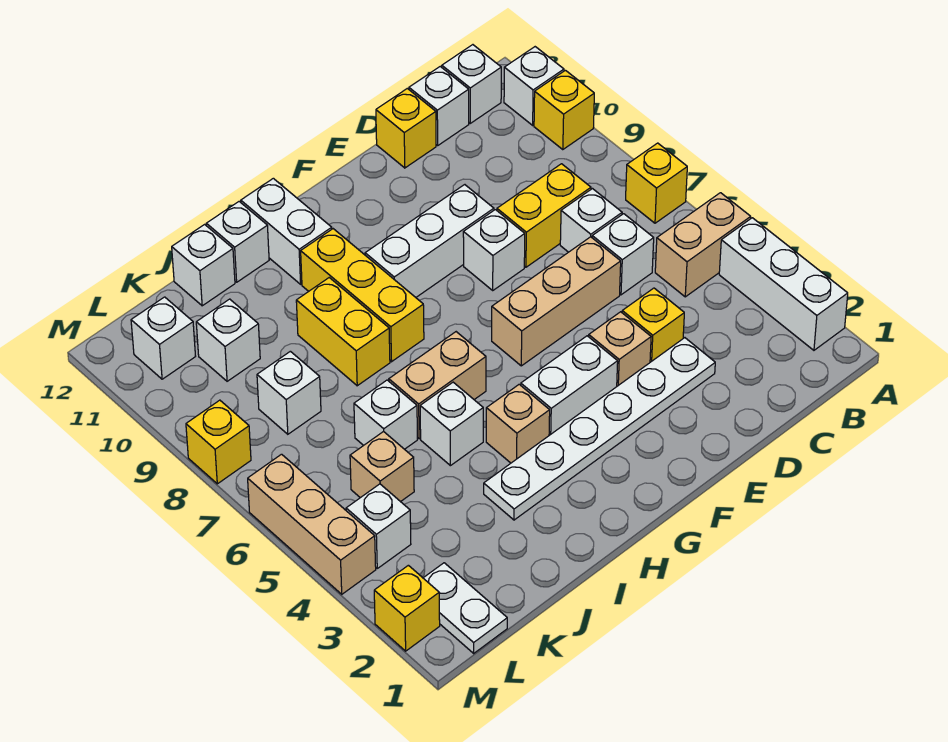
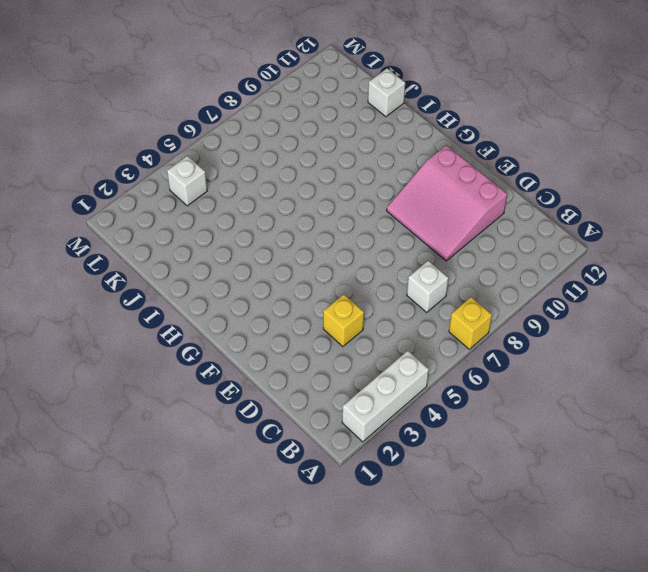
pink slope D9:F11 level 1 top 11 -> white brick E9:G9 level 1
none -> tan brick A5:B5 level 1
none -> yellow brick A10 level 1
none -> white brick A11 level 1
none -> white brick B12 level 1

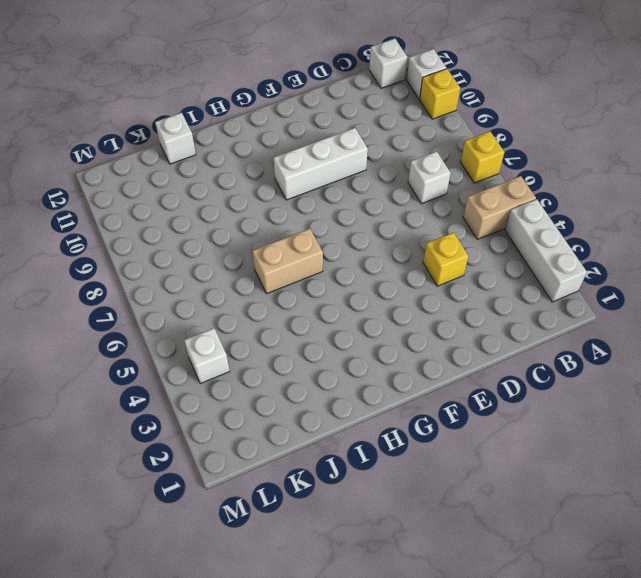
none -> white brick C6 level 1
none -> yellow brick C8:D8 level 1
none -> white brick C12 level 1
none -> white plate D3:I3 level 1

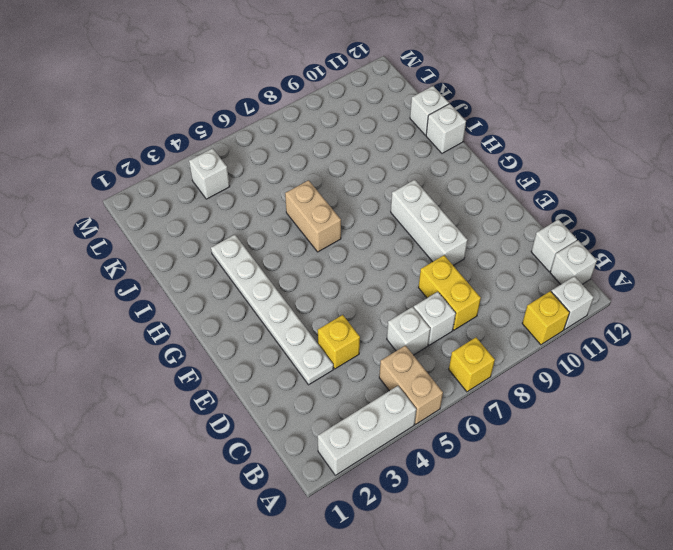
none -> tan brick D6:F6 level 1
none -> yellow brick D12 level 1
none -> tan brick E4 level 1
none -> white brick E8 level 1

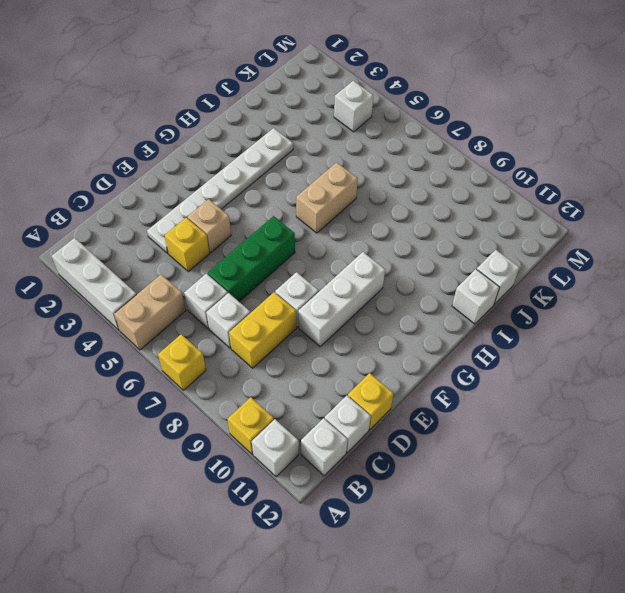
green brick D6:F6 level 1 -> tan brick D6:F6 level 1
none -> white brick F4:G4 level 1
none -> tan brick H4 level 1
none -> yellow brick H8:H10 level 1
none -> white brick H11:H12 level 1

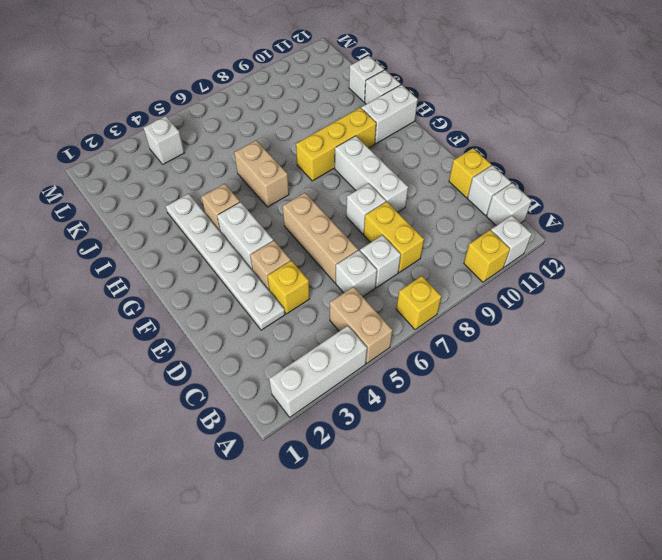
none -> white brick I5 level 1
none -> yellow brick I8:I9 level 1
none -> white brick J6 level 1
none -> tan brick K5 level 1

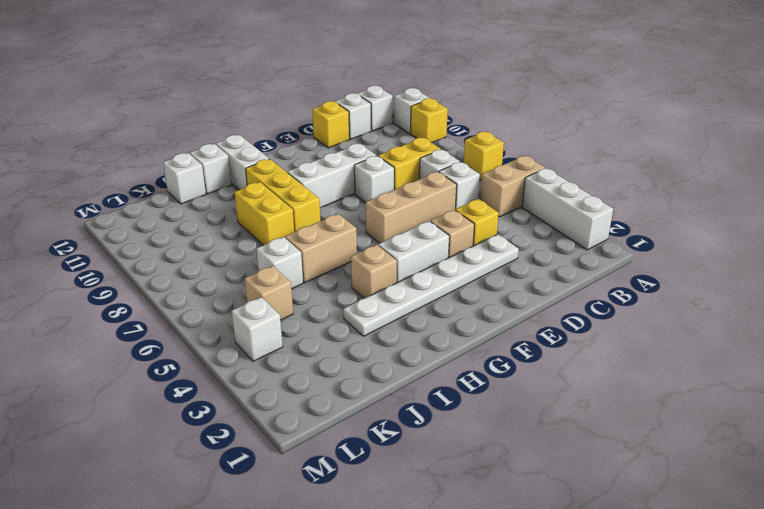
none -> white brick I5 level 1
none -> white brick K8 level 1
none -> white brick K10 level 1
none -> white plate L1:L2 level 1

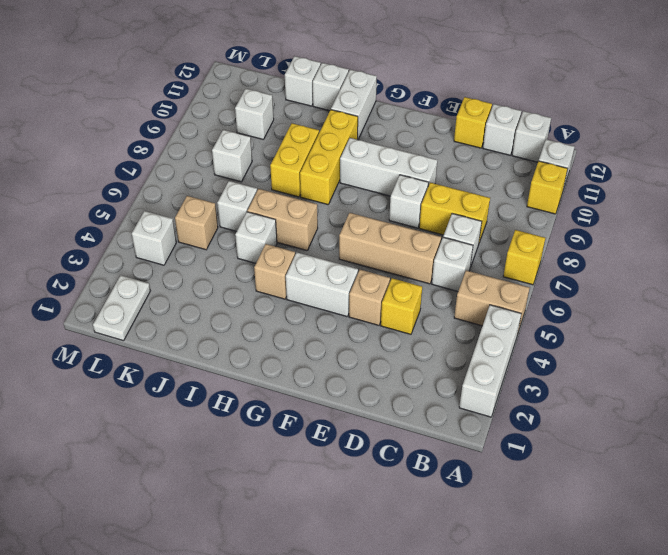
none -> white plate D3:I3 level 1
none -> white brick L11 level 1
none -> yellow brick M2 level 1
none -> tan brick M4:M6 level 1

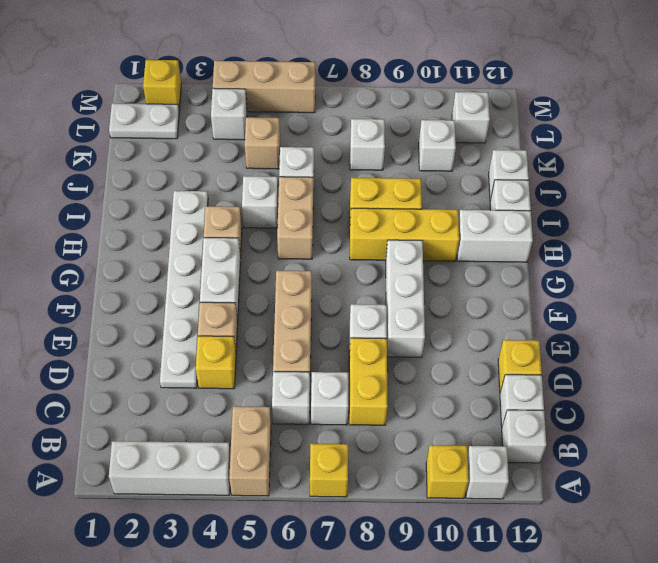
none -> yellow brick M8 level 1

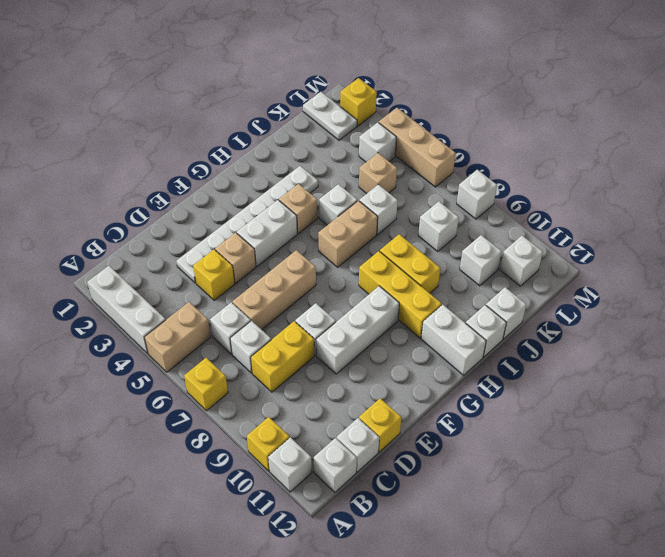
white brick M8 level 1 -> yellow brick M8 level 1

